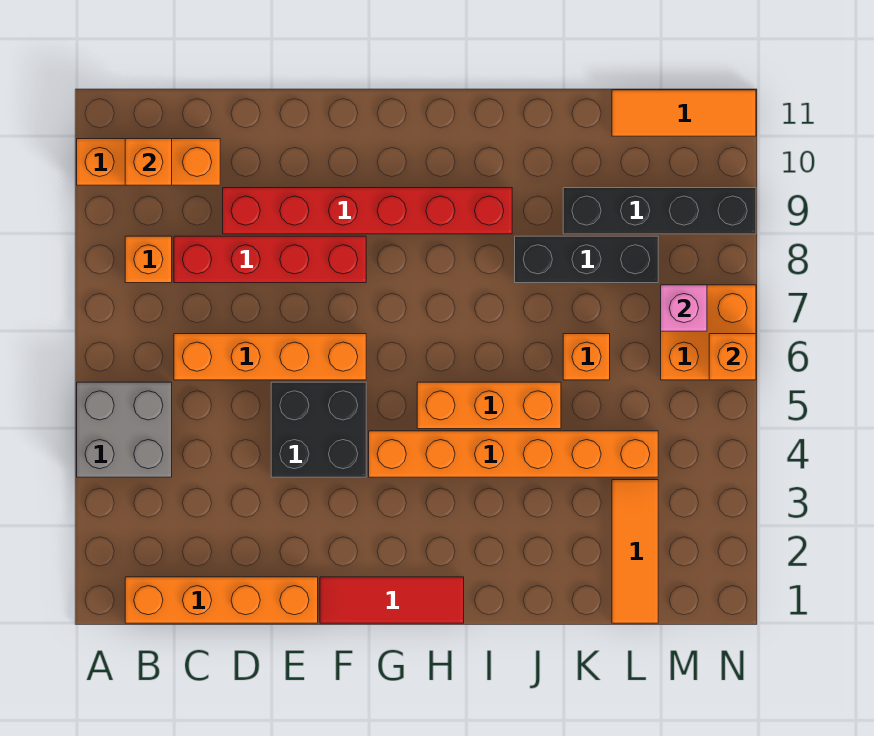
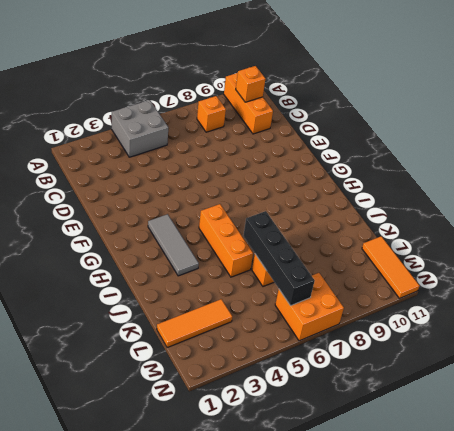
grey tile G3:I3 level 1 -> none
black brick J6:M6 level 2 -> black brick K9:N9 level 1
none -> orange brick B1:E1 level 1
none -> orange brick C6:F6 level 1
none -> red brick C8:F8 level 1

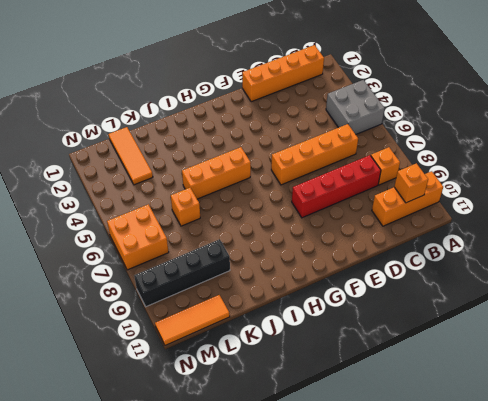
none -> red brick D9:I9 level 1
none -> black brick E4:F5 level 1
none -> red tile F1:H1 level 1

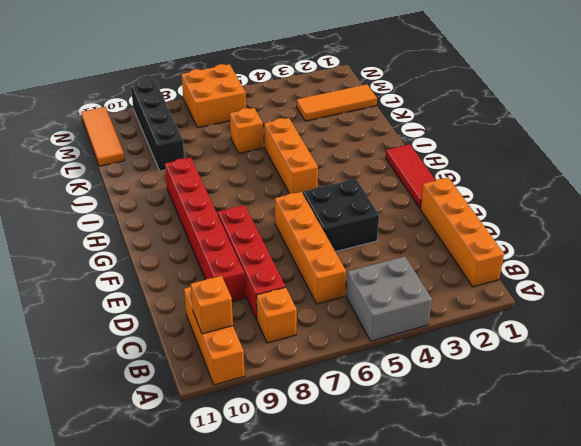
none -> orange brick G4:L4 level 1
none -> black brick J8:L8 level 1
none -> pink brick M7 level 2

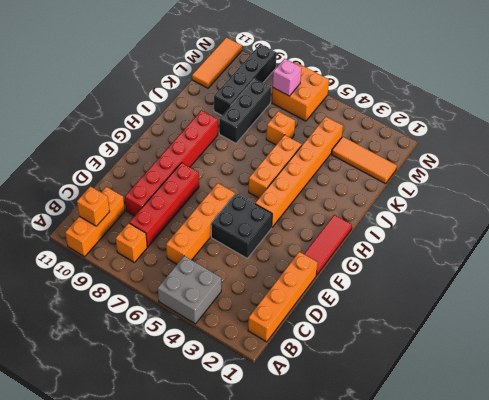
none -> orange brick N6 level 2

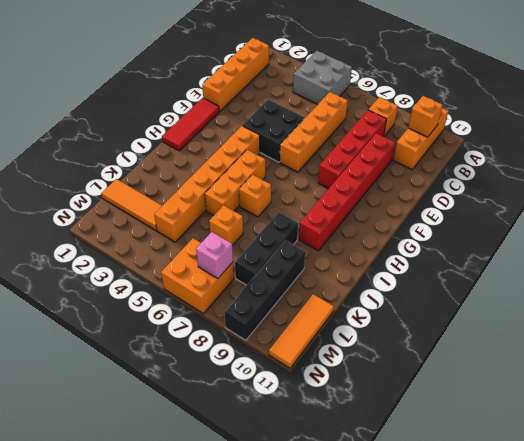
orange brick I6 level 1 -> orange brick N6 level 2

